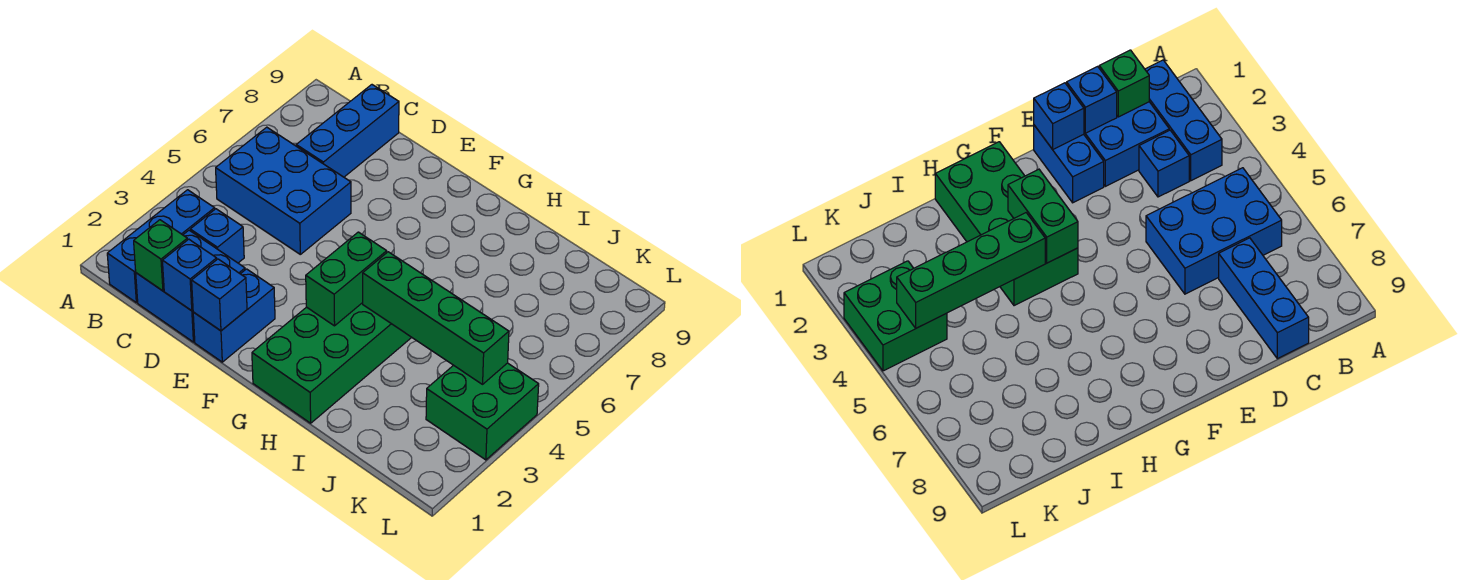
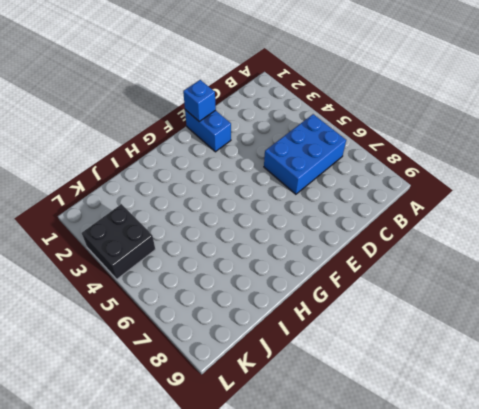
black brick K3:L4 level 1 -> green brick K3:L4 level 1
none -> blue brick B1:B3 level 1
none -> blue brick C1:D2 level 1
none -> blue brick C3 level 1

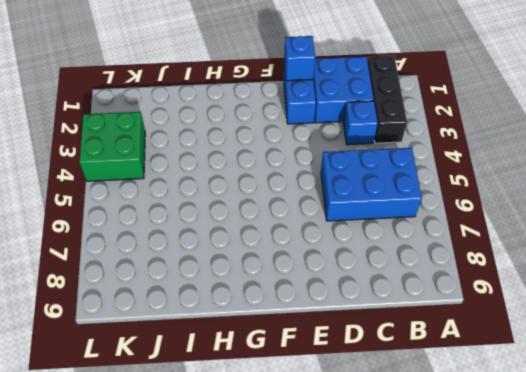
black brick B1:B3 level 1 -> blue brick B1:B3 level 1
none -> blue brick C7:C9 level 1
none -> green brick G1:H4 level 1
none -> green brick C1 level 2

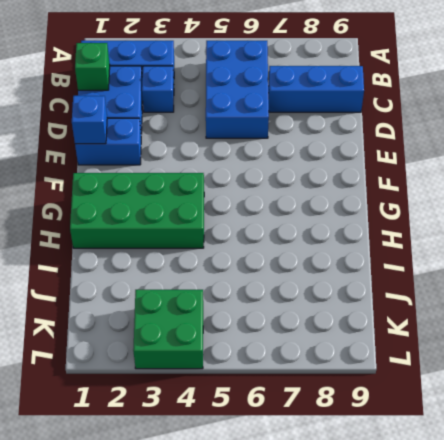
none -> blue brick D1 level 2
none -> green brick G3:G4 level 2
none -> green brick H4:K4 level 2

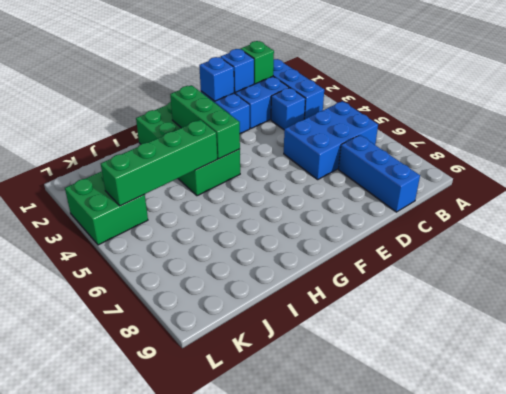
green brick G2:G4 level 2 -> green brick G3:G4 level 2

